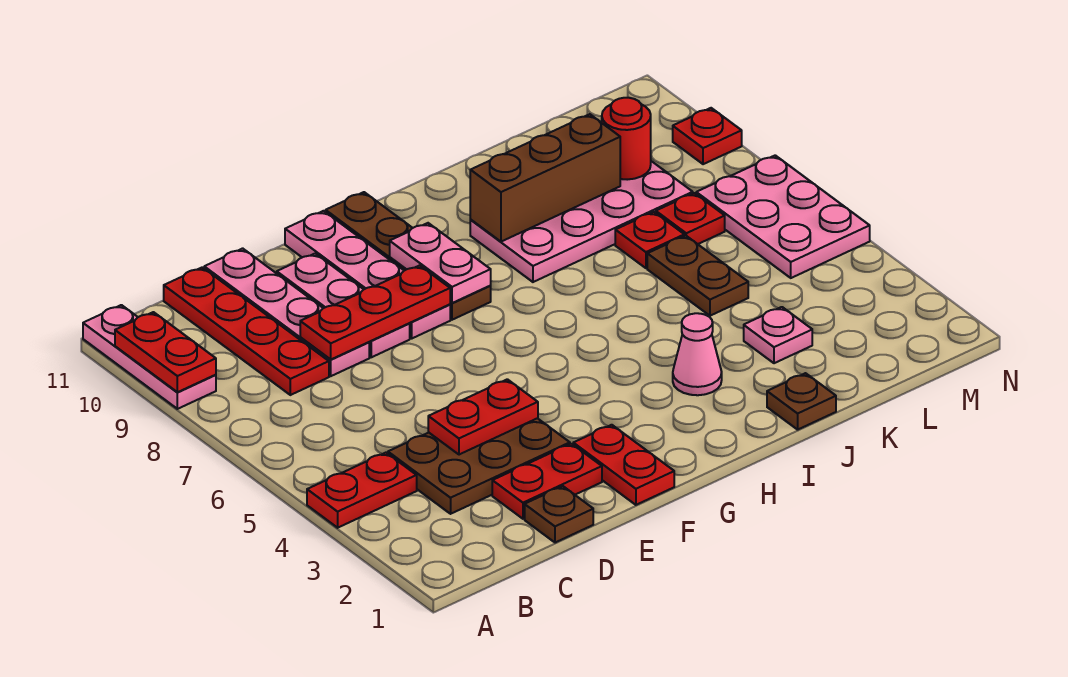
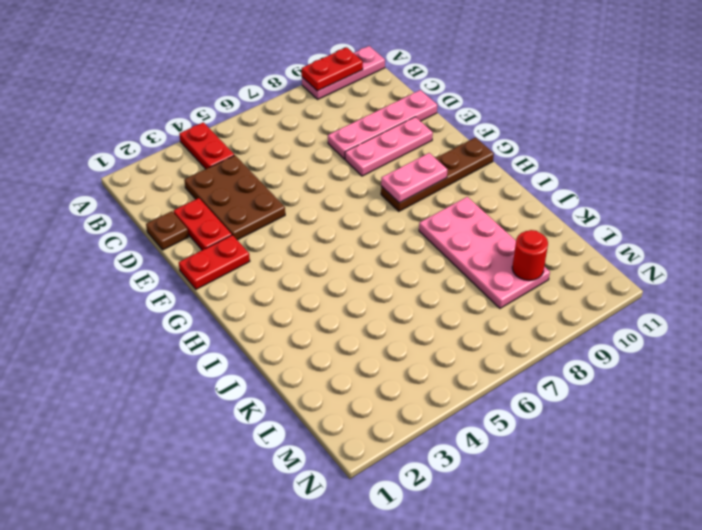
none -> red plate C8:C11 level 1
none -> pink plate F8:F11 level 1
none -> pink cone I3 level 1

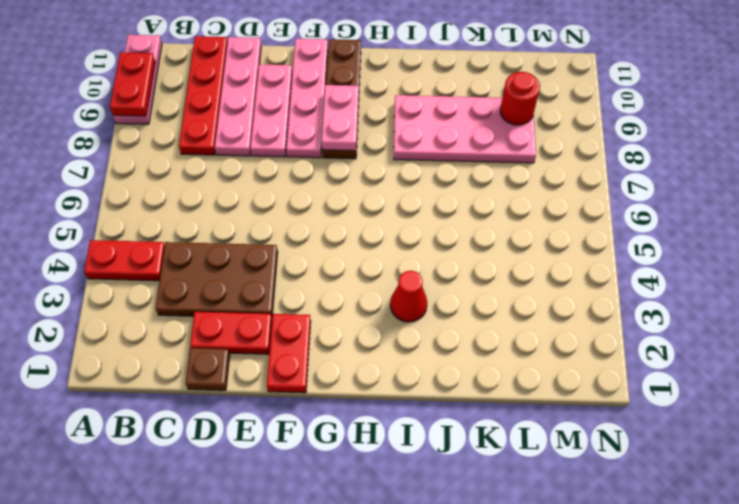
red cone I3 level 1 -> pink cone I3 level 1
none -> brown plate J1 level 1
none -> pink plate K3 level 1
none -> brown plate K5:K6 level 1

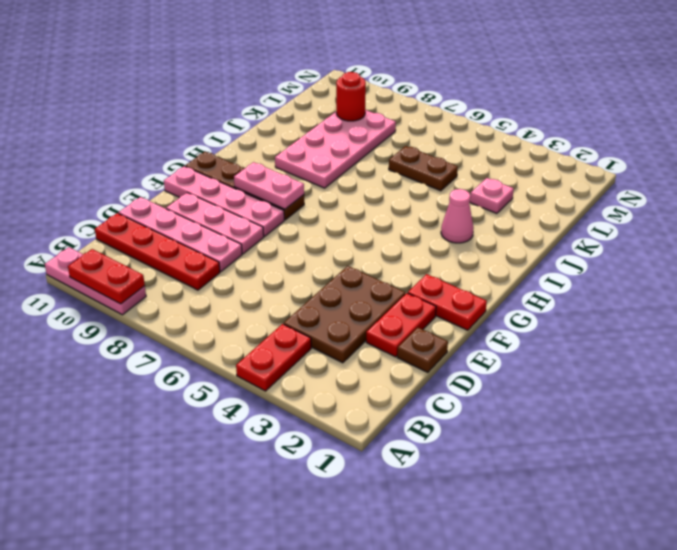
none -> brown plate J1 level 1
none -> red plate K7 level 1
none -> red plate L7 level 1

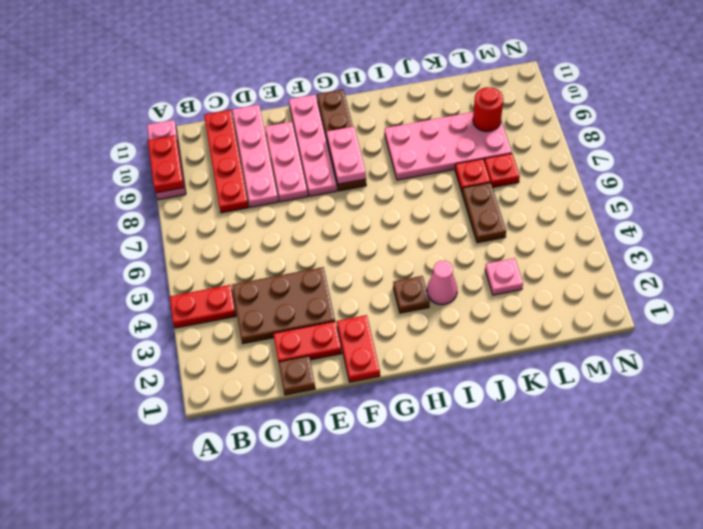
brown plate H3 level 1 -> brown plate J1 level 1
none -> pink plate M5:N7 level 1
none -> red plate N9 level 1
none -> red plate D4:E4 level 2

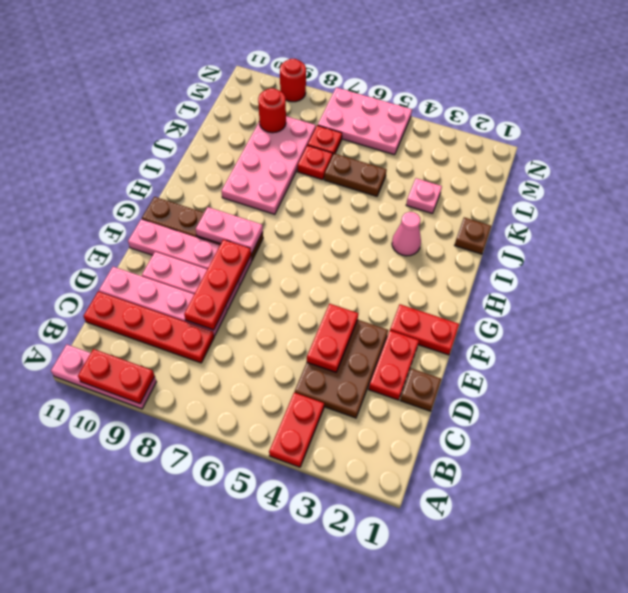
red round brick N9 level 1 -> red plate N9 level 1
none -> brown brick I9:K9 level 2

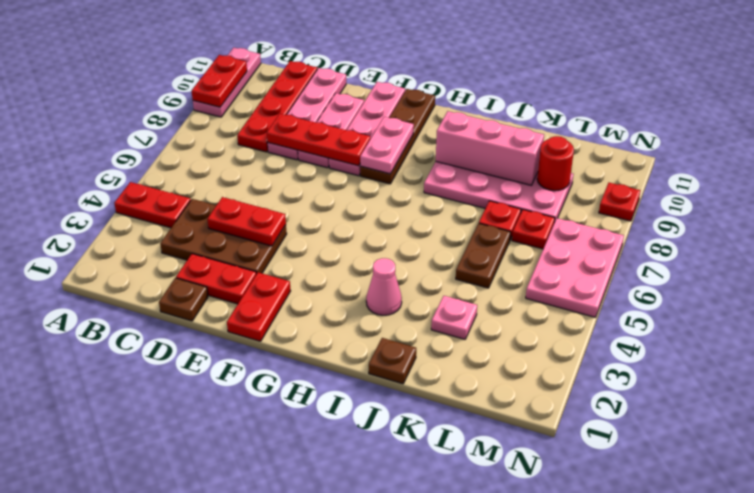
pink brick I9:K9 level 2 -> brown brick I9:K9 level 2

